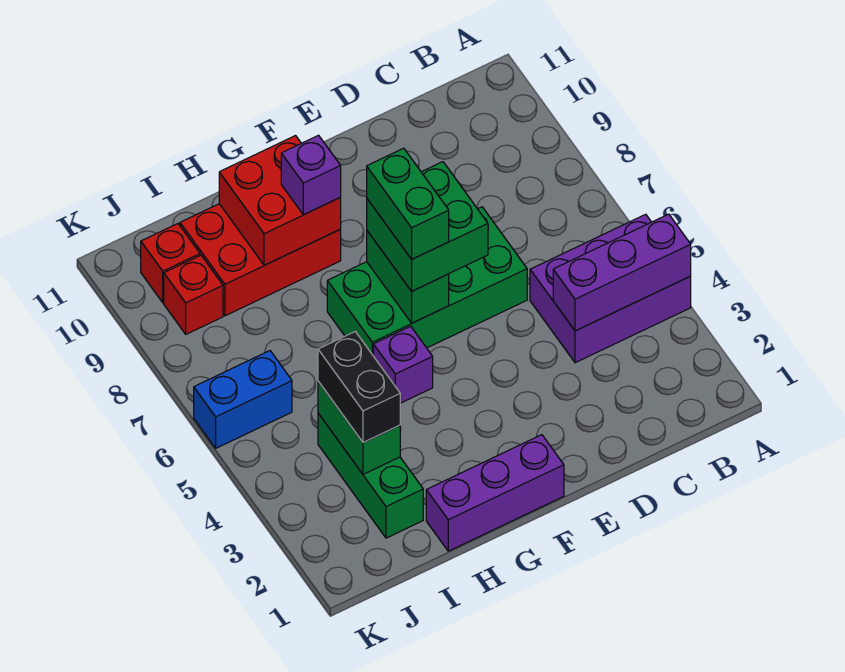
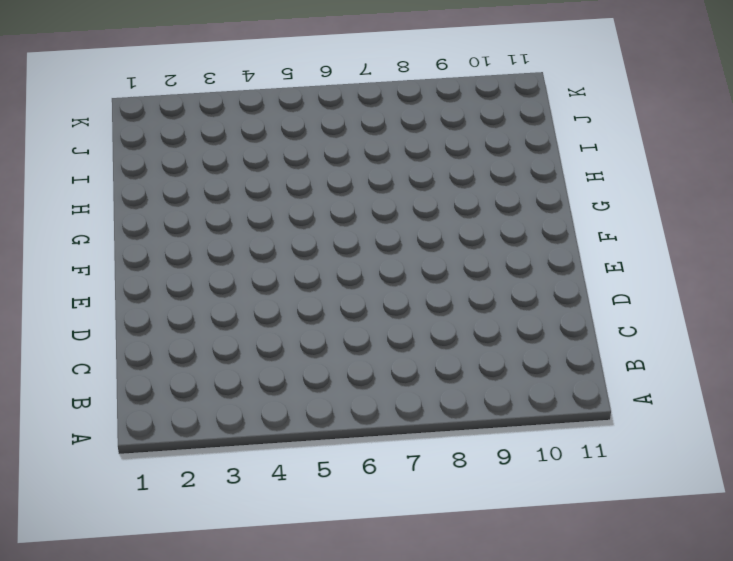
none -> purple brick A4:C5 level 1
none -> green brick D6:G7 level 1
none -> purple brick F1:H1 level 1

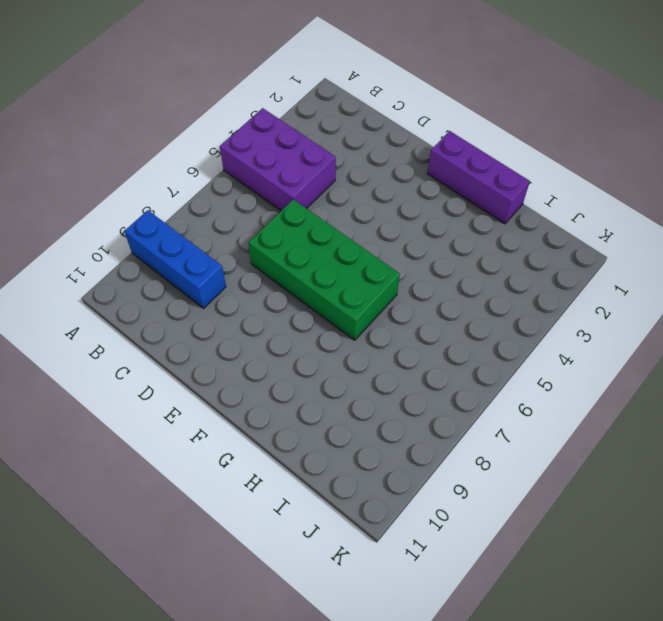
blue brick A9:C9 level 1 -> none
none -> purple brick G5 level 1
none -> red brick G9:I10 level 1
none -> green brick I2:I4 level 1

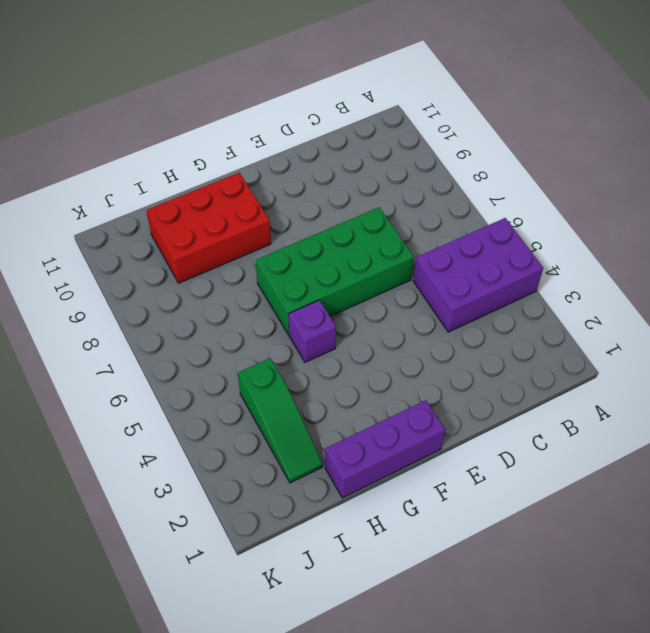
green slope I2:I4 level 1 top 4 -> green brick I2:I4 level 1
none -> blue brick J6:K6 level 1
none -> red brick J9 level 1
none -> red brick J10 level 1

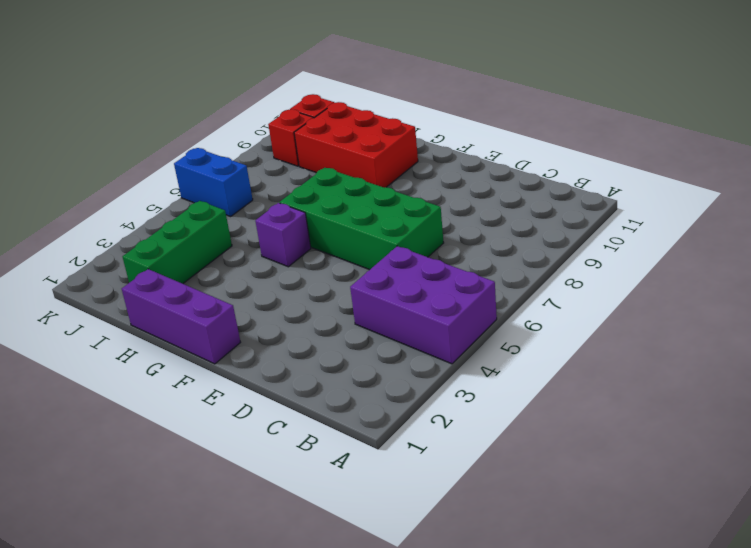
none -> purple brick A4:C4 level 2
none -> green brick F6:F7 level 2
none -> red brick G9:H10 level 2

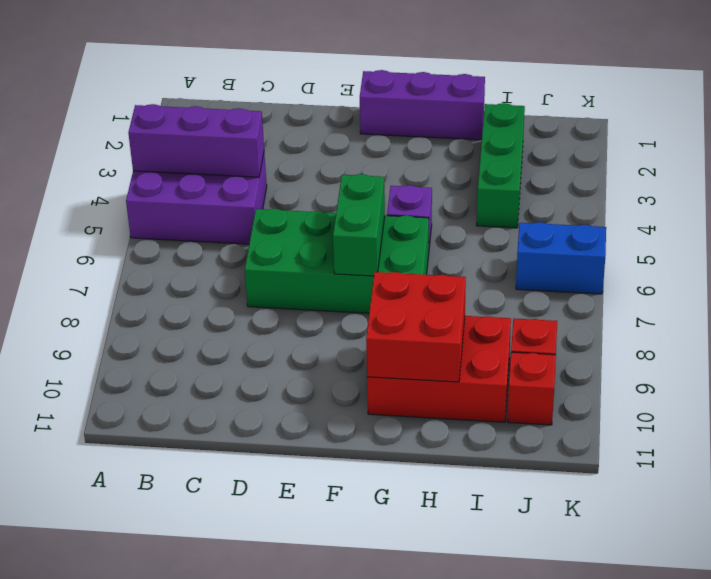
none -> green brick I3:I4 level 2
none -> green brick E6:F7 level 3
none -> purple brick G9 level 3

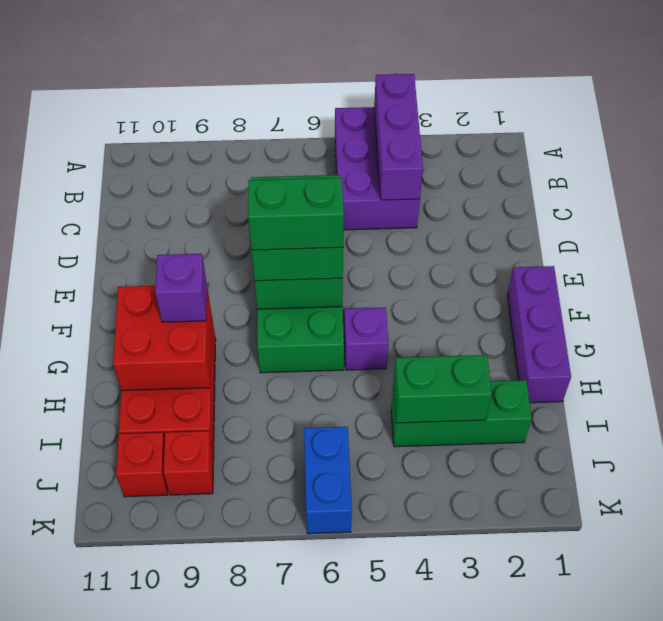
none -> black brick I3:I4 level 3

